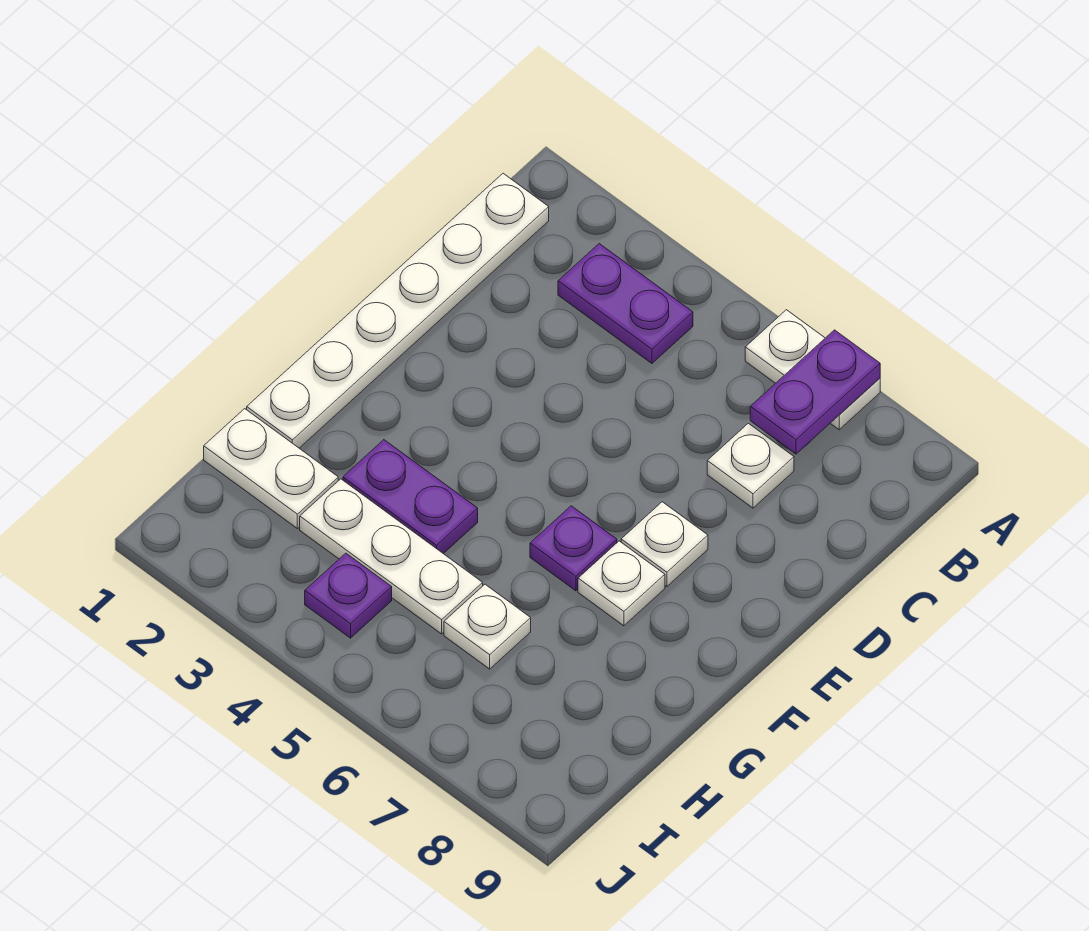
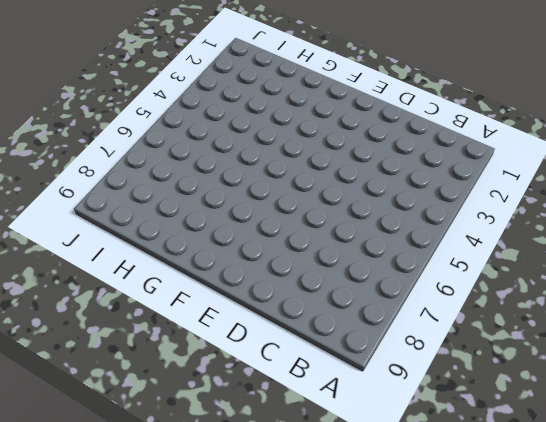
none -> white plate A6:A7 level 1
none -> white plate B1:G1 level 1
none -> purple plate B3:B4 level 1

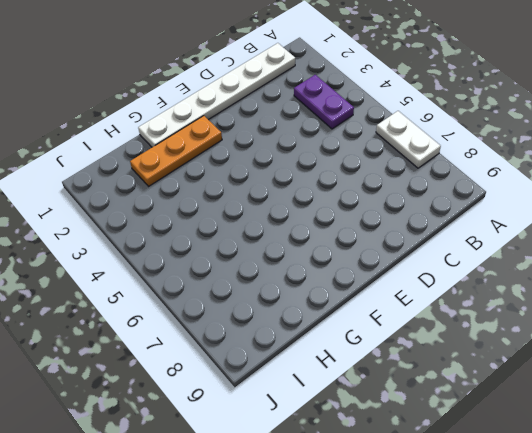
orange plate F2:H2 level 1 -> white plate H1:H2 level 1
none -> white plate C7 level 1
none -> white plate E7 level 1
none -> purple plate F6 level 1

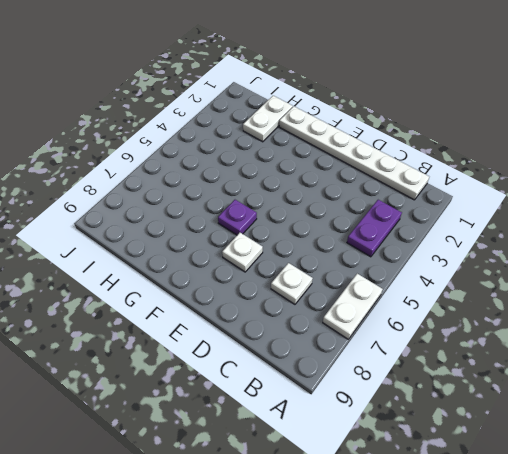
none -> white plate F7 level 1
none -> purple plate G3:G4 level 1
none -> white plate H3:H5 level 1

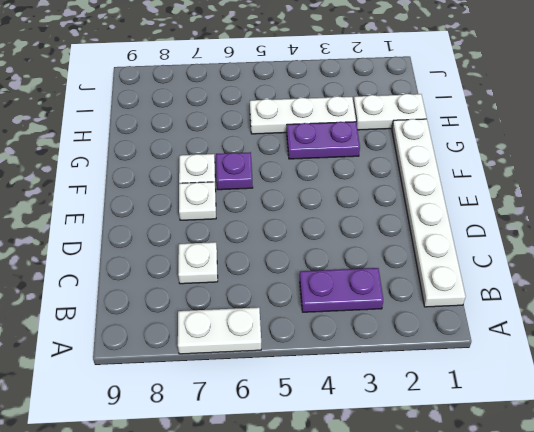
none -> white plate H6 level 1
none -> purple plate I4 level 1
none -> purple plate A7:B7 level 2

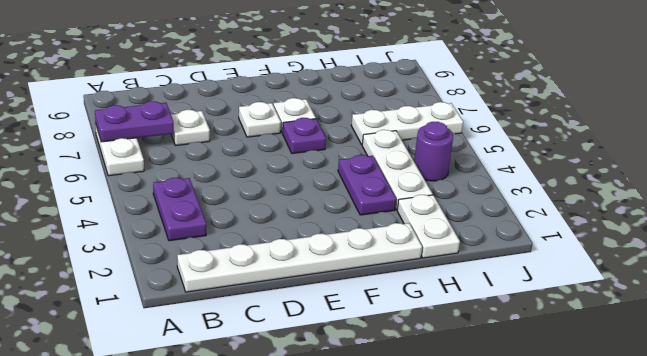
white plate H6:J6 level 1 -> white plate H6 level 1
purple round brick I4 level 1 -> purple plate I4 level 1

